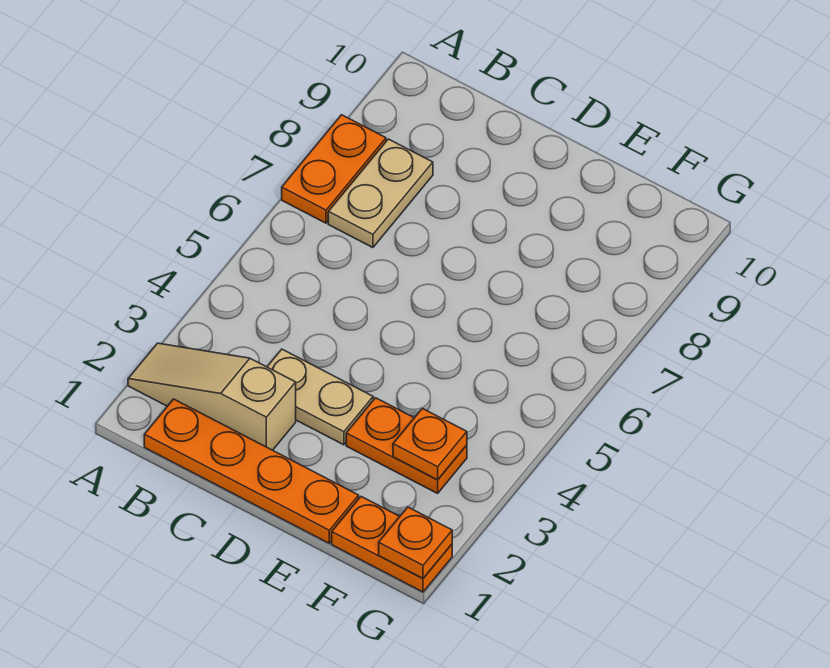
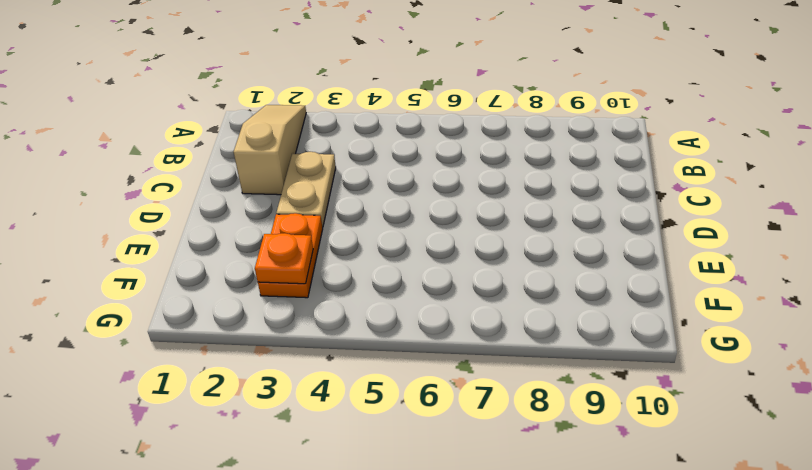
none -> orange plate A7:A8 level 1
none -> orange plate B1:E1 level 1

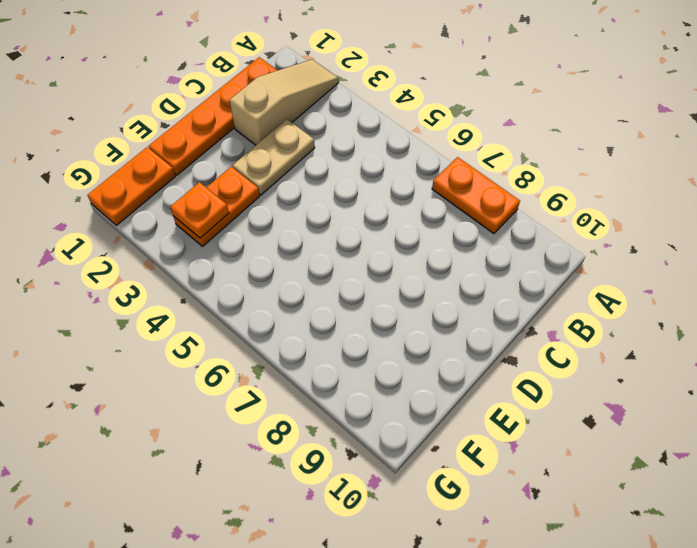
none -> tan plate B7:B8 level 1
none -> orange plate G1 level 2

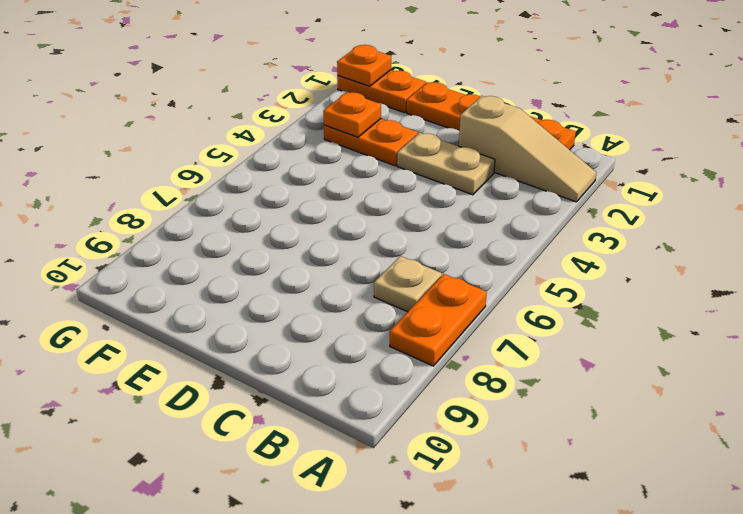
tan plate B7 level 1 -> tan plate B7:B8 level 1

